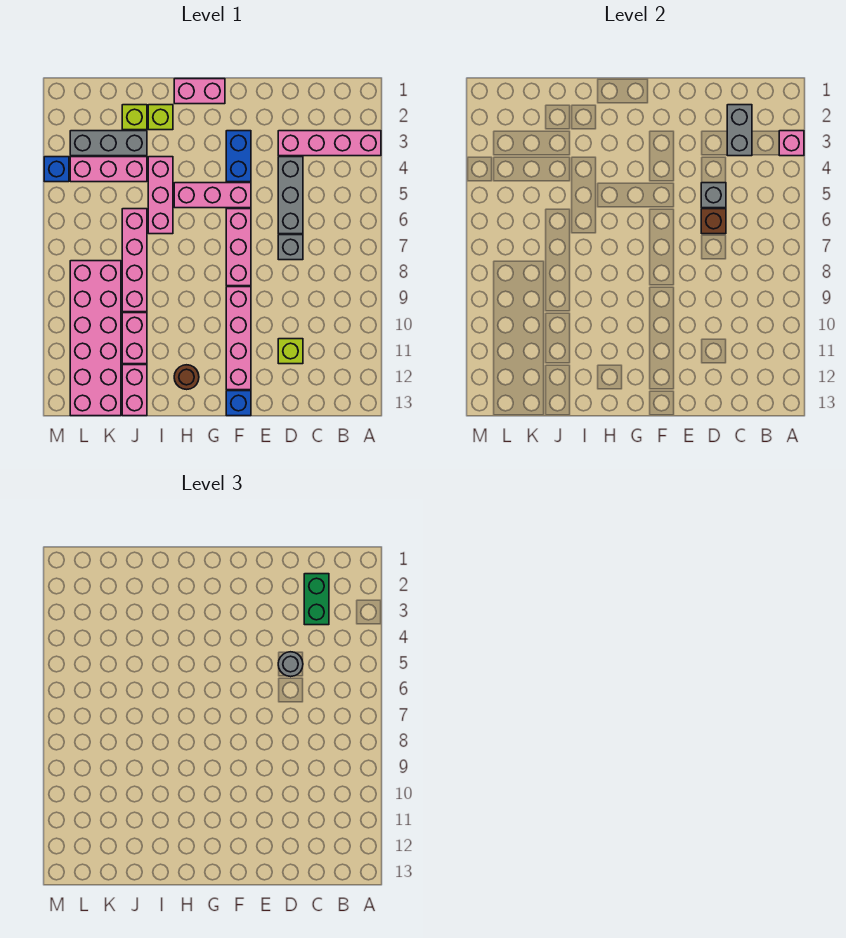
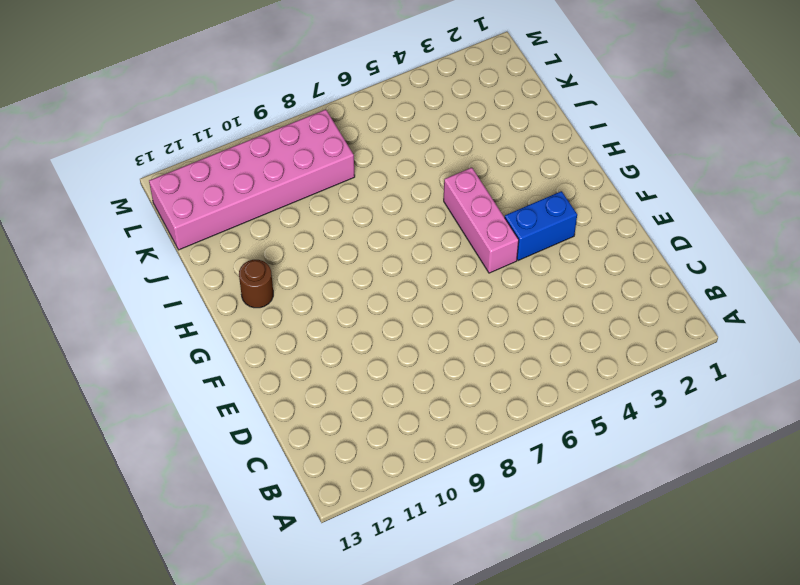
none -> pink brick A3:D3 level 1
none -> grey brick D4:D6 level 1
none -> grey brick D7 level 1

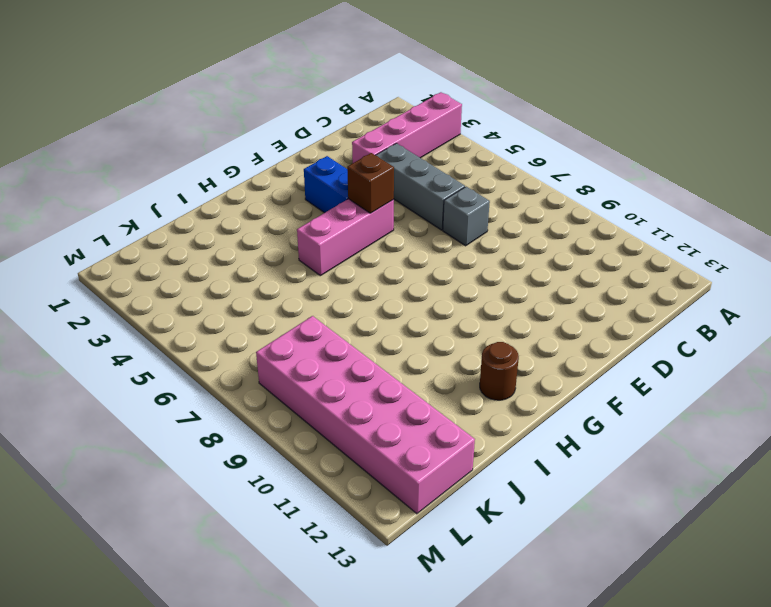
brown brick F5 level 2 -> brown brick D6 level 2
none -> lime brick D11 level 1
none -> pink brick F6:F8 level 1
none -> pink brick F9:F12 level 1

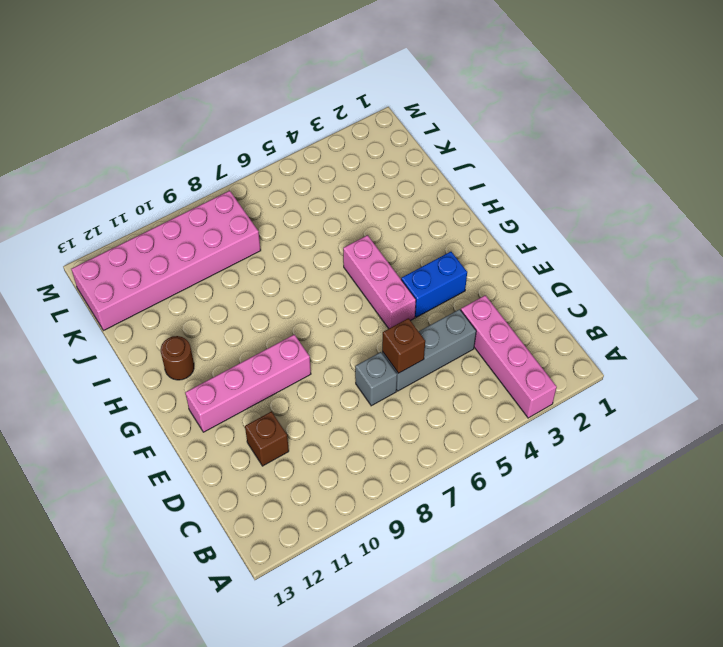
brown brick D11 level 1 -> lime brick D11 level 1
none -> pink brick F6:F8 level 1
none -> blue brick F13 level 1
none -> pink brick G1:H1 level 1

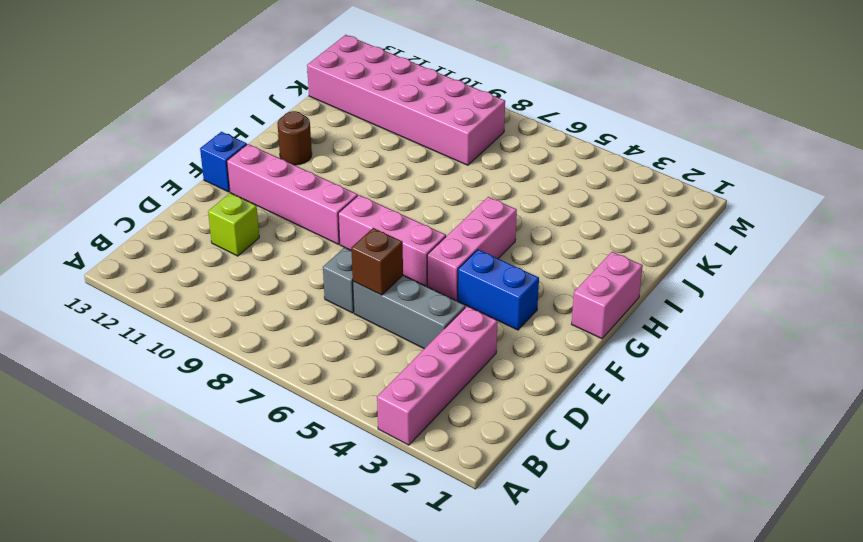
none -> lime brick I2 level 1
none -> pink brick I4:I6 level 1
none -> lime brick J2 level 1

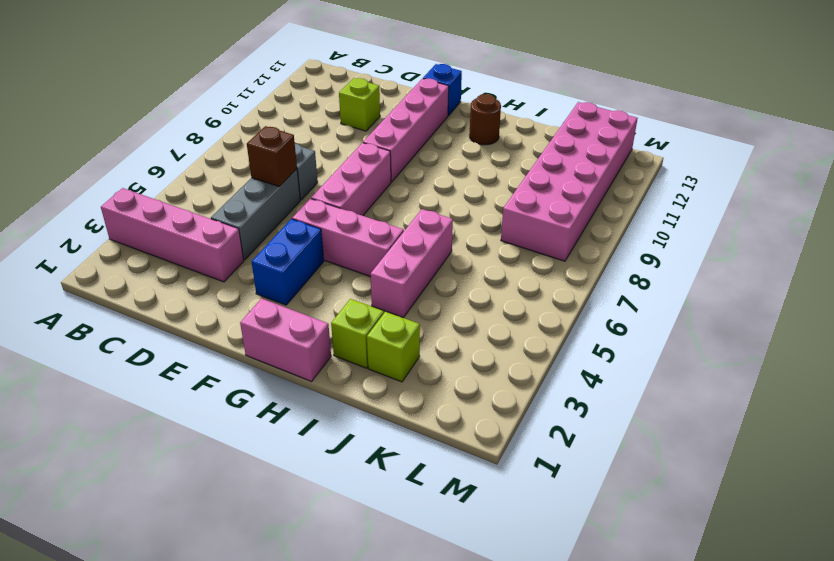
none -> grey brick J3:L3 level 1
none -> pink brick J4:L4 level 1
none -> pink brick J6:J9 level 1

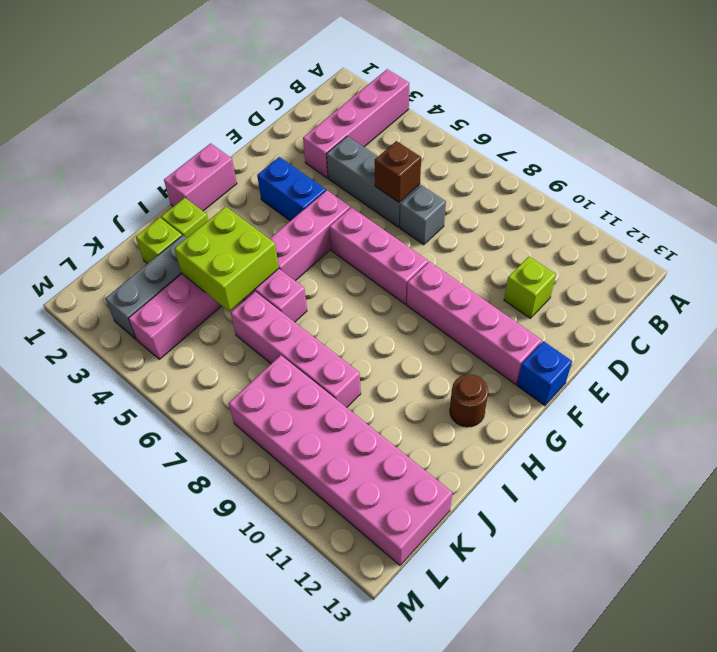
lime brick I4:J5 level 2 -> none
none -> pink brick J10:J11 level 1
none -> pink brick J12:J13 level 1
none -> blue brick M4 level 1

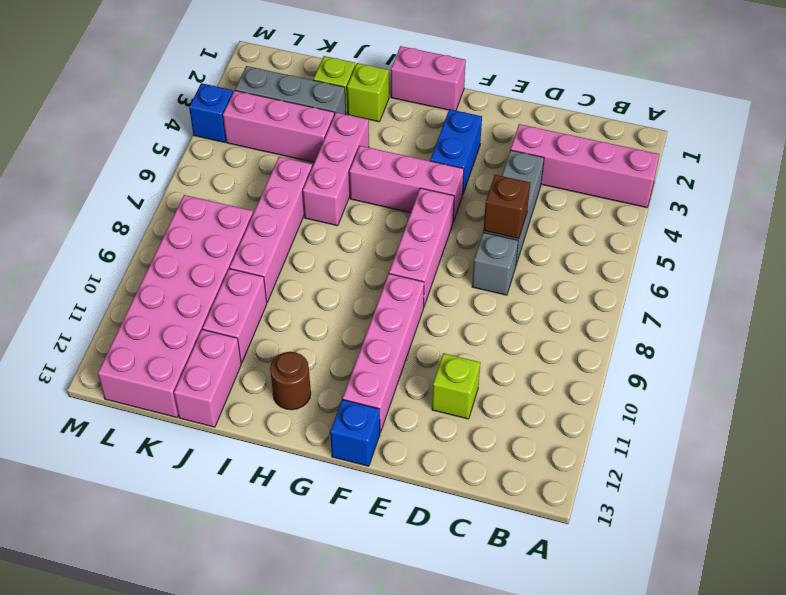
none -> pink brick A3 level 2
none -> grey brick C2:C3 level 2
none -> grey brick D5 level 2

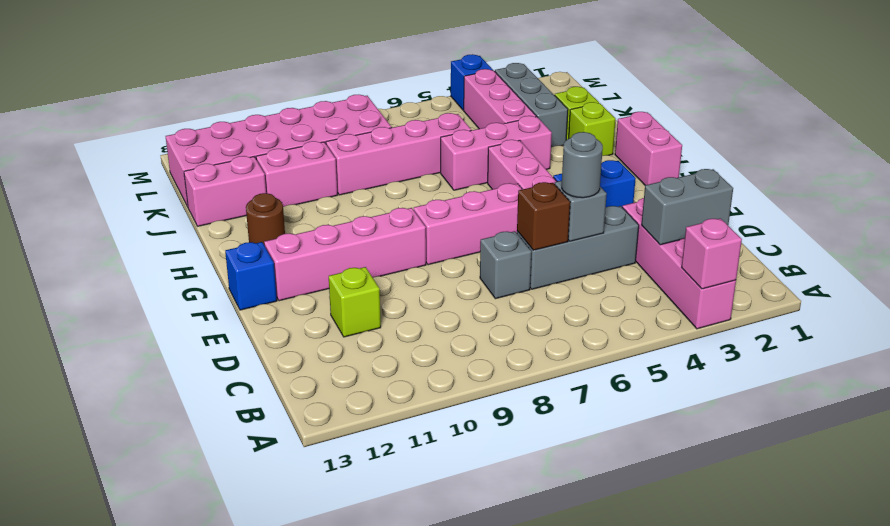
none -> green brick C2:C3 level 3

